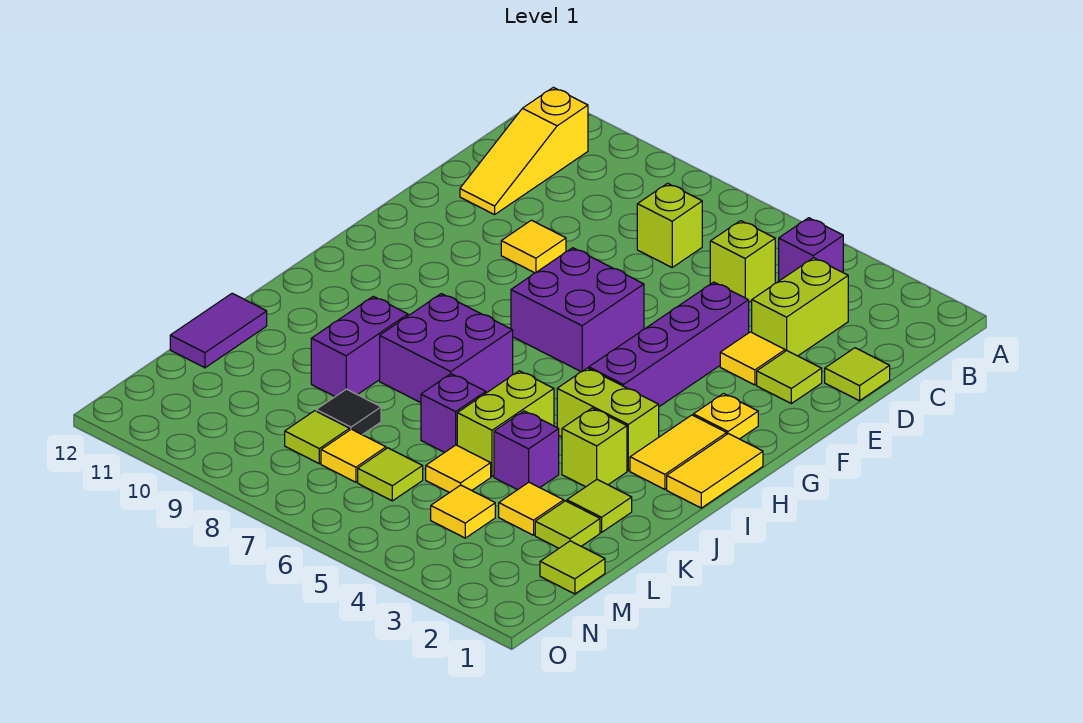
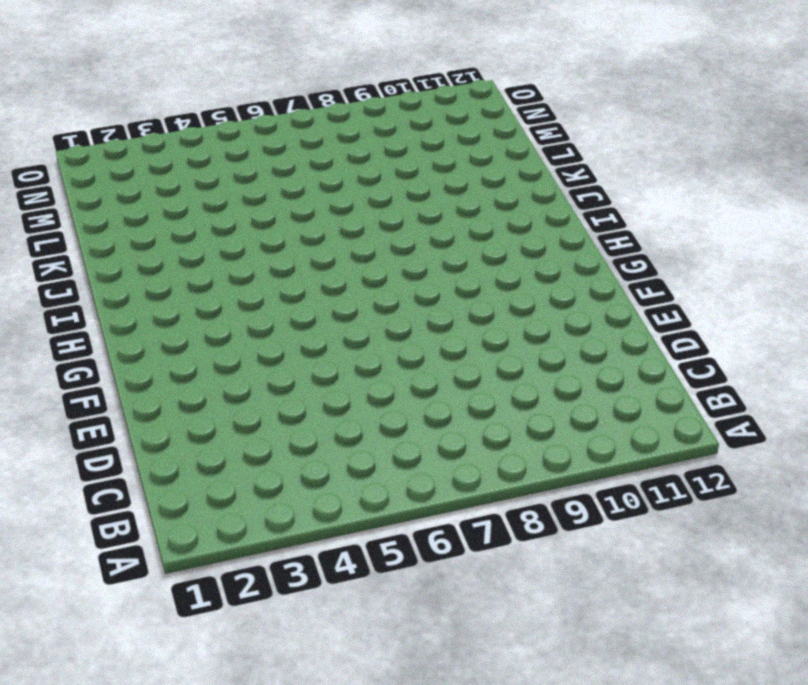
none -> purple brick B4 level 1
none -> yellow slope B11:D11 level 1 top B
none -> lime brick C3:D3 level 1
none -> lime brick C5 level 1

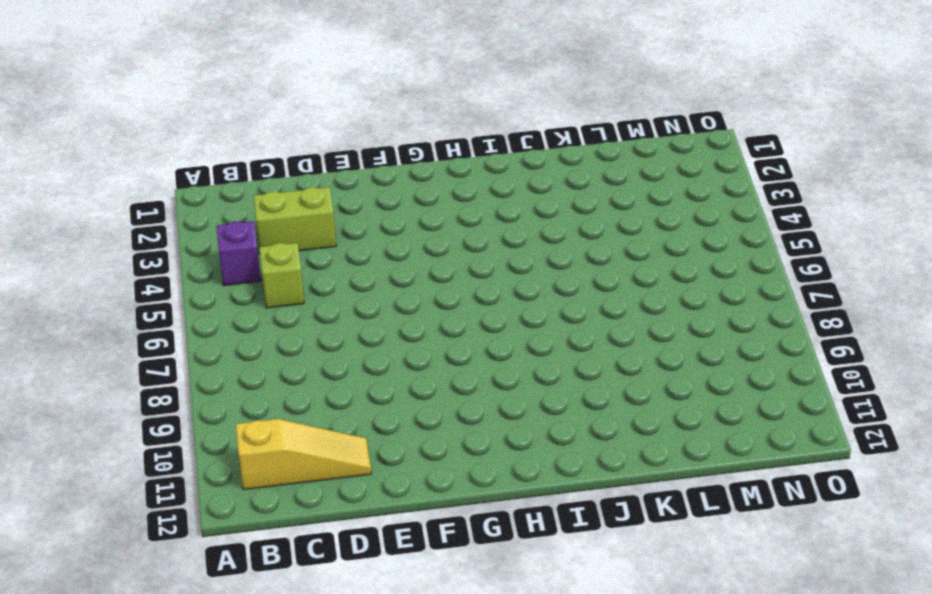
none -> lime brick C7 level 1
none -> lime tile D1 level 1
none -> lime tile E2 level 1
none -> yellow tile E3 level 1

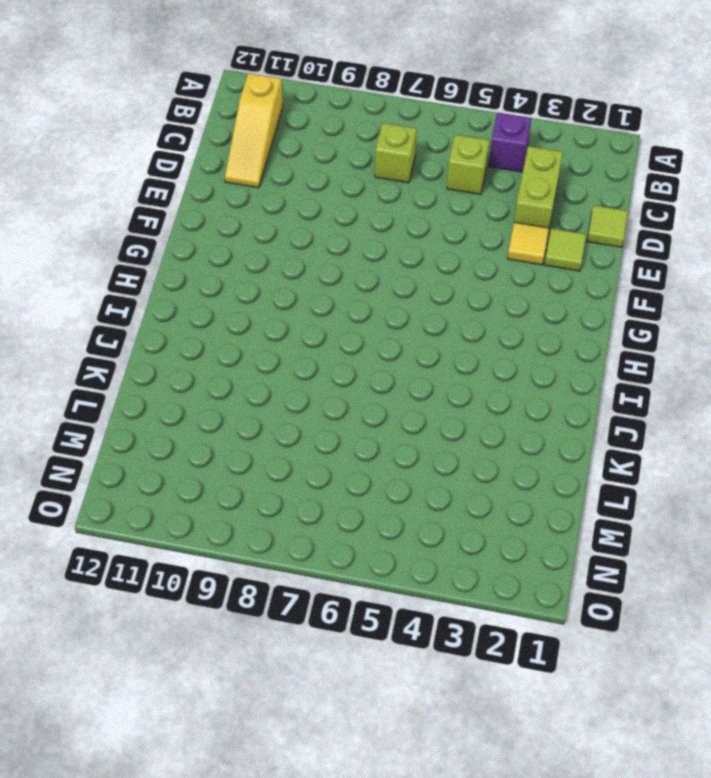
none -> purple brick E4:H4 level 1
none -> yellow tile E9 level 1
none -> purple brick F6:G7 level 1
none -> yellow plate G2 level 1

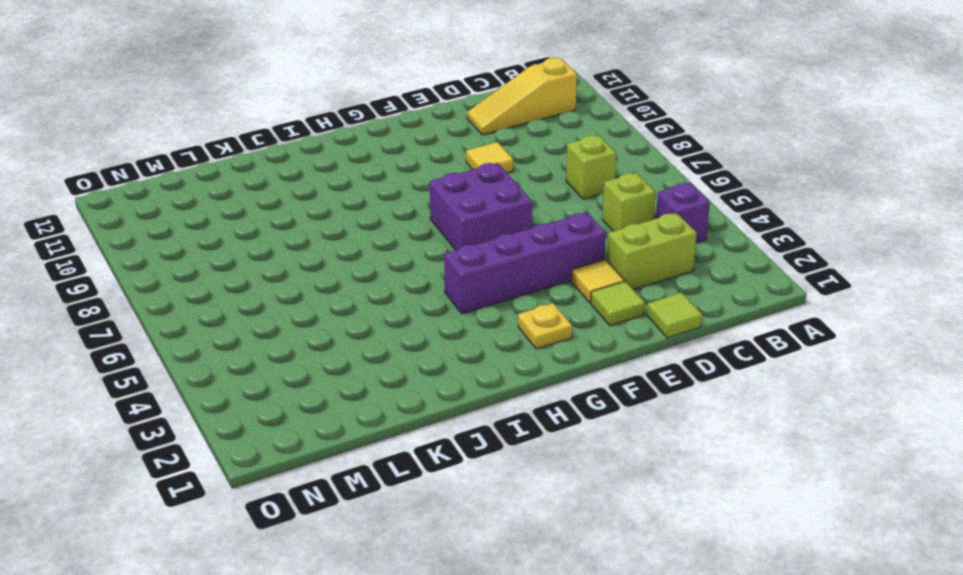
none -> yellow tile H1:I1 level 1
none -> yellow tile H2:I2 level 1
none -> lime brick I3:I4 level 1
none -> purple brick I7:J8 level 1

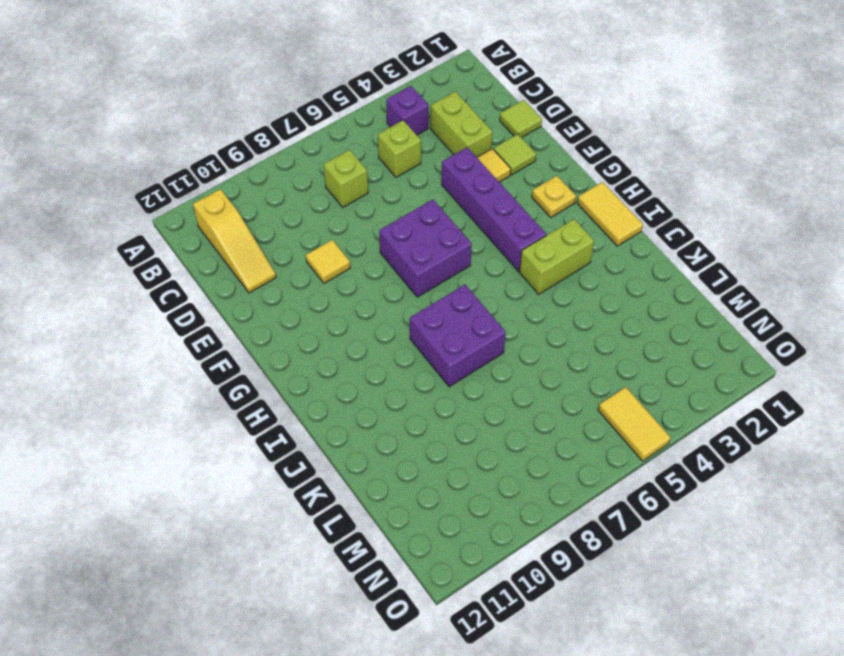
yellow tile N5:O5 level 1 -> yellow tile H2:I2 level 1
none -> lime brick J3 level 1
none -> lime brick J5:K5 level 1
none -> purple brick J9:K9 level 1
none -> lime tile K2 level 1

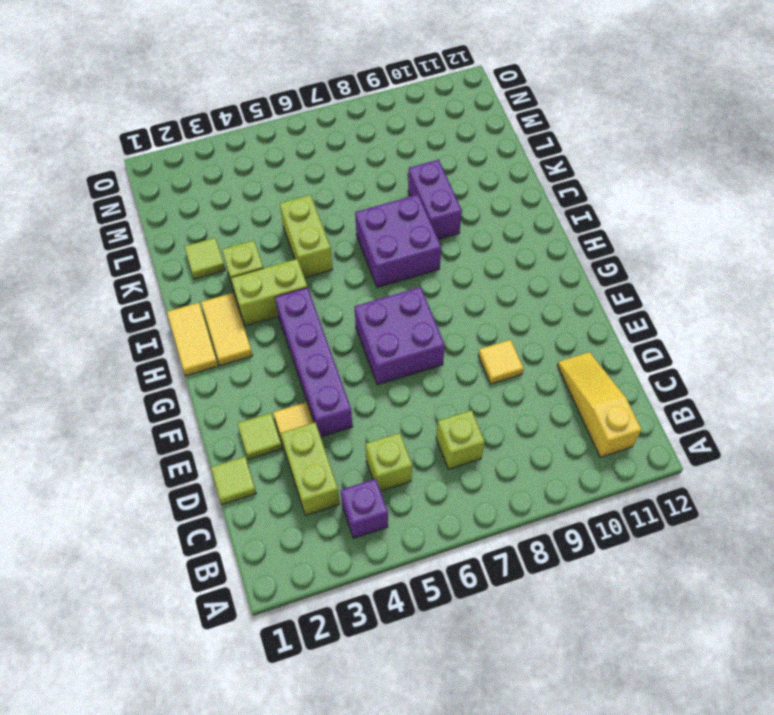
none -> yellow plate G2 level 1
none -> purple brick K4 level 1
none -> purple brick K6 level 1
none -> purple tile K12:L12 level 1

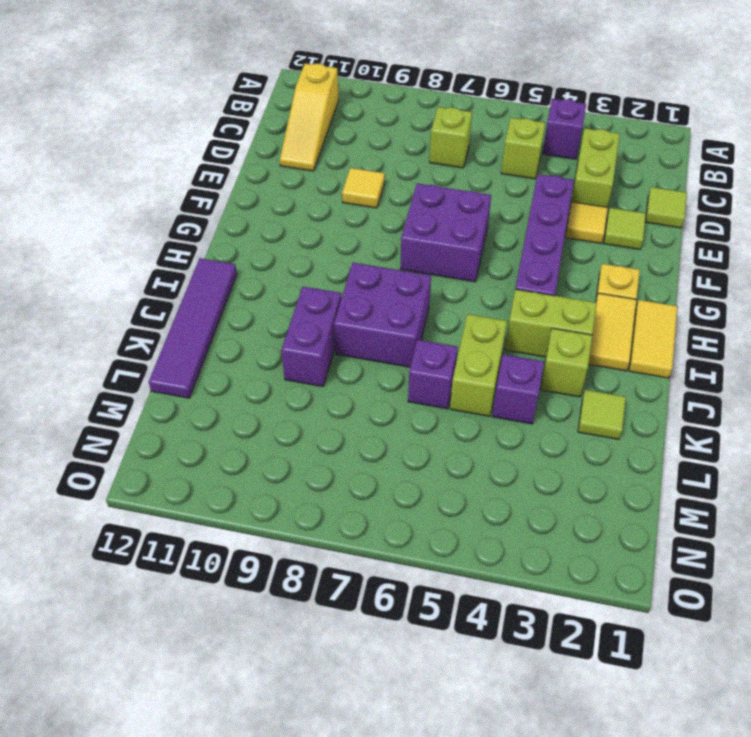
purple tile I12:L12 level 1 -> purple tile K12:L12 level 1
none -> lime tile L2 level 1
none -> yellow tile L3 level 1
none -> yellow tile L5 level 1
none -> black tile L8 level 1

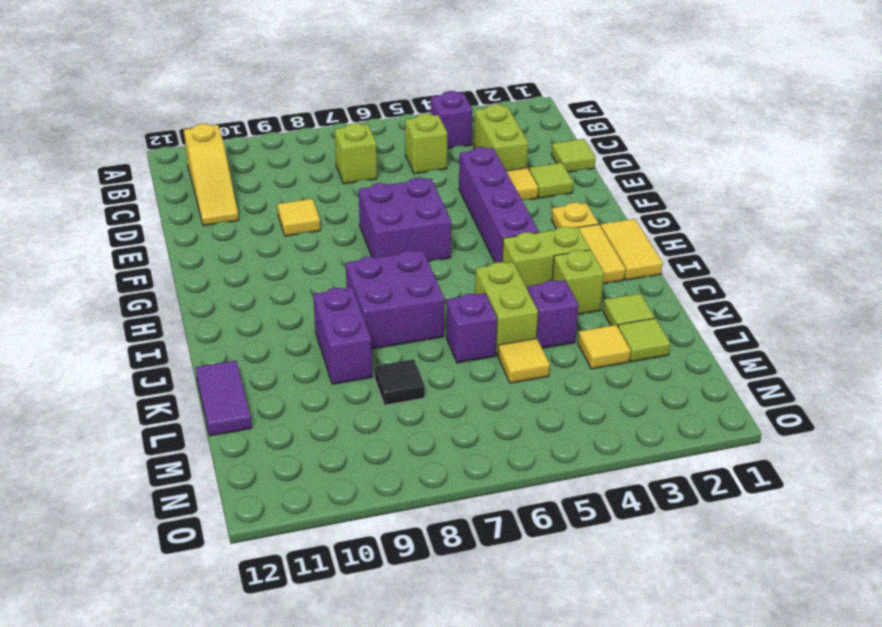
none -> lime tile M1 level 1
none -> yellow tile M4 level 1
none -> lime tile M6 level 1
none -> yellow tile M7 level 1

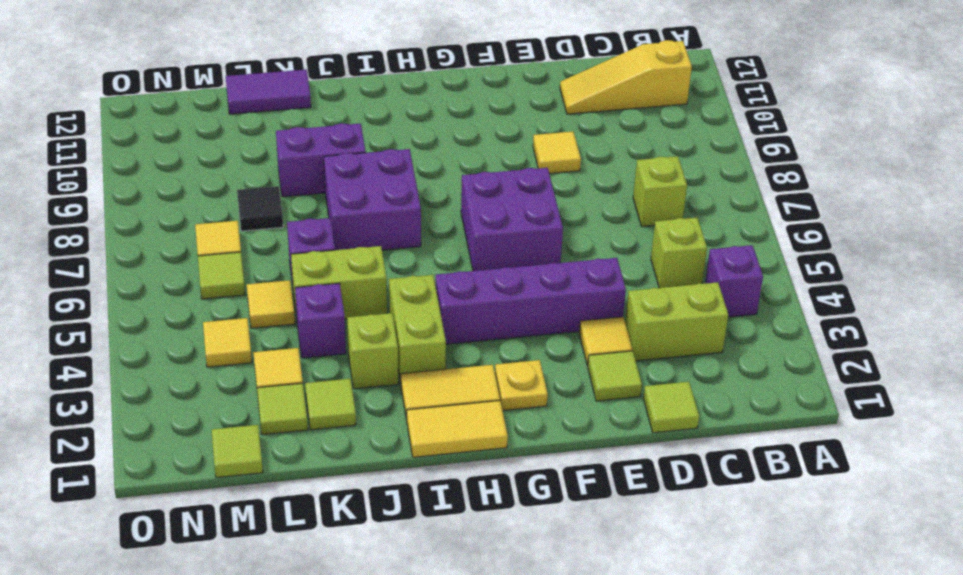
none -> lime tile M8 level 1

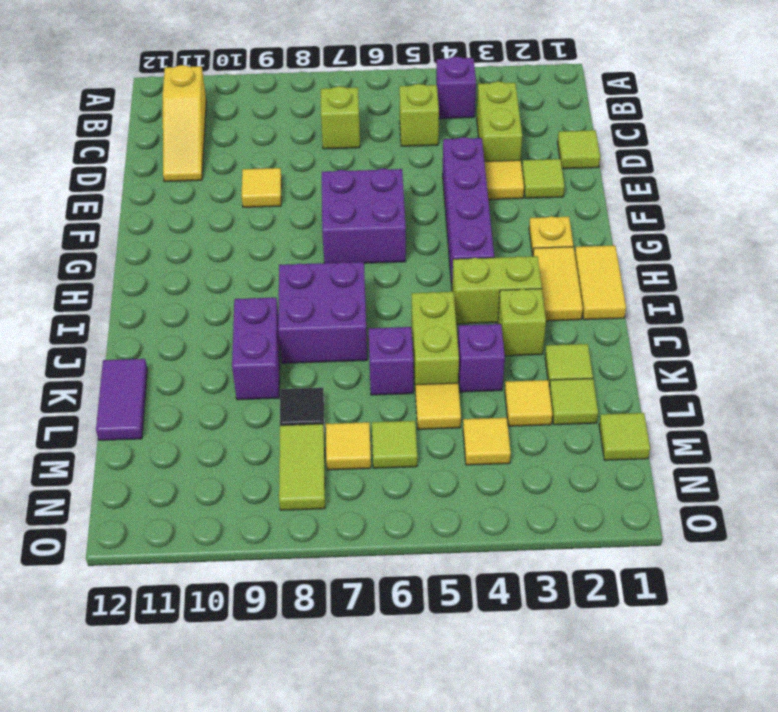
lime tile M8:N8 level 1 -> lime tile M8 level 1

